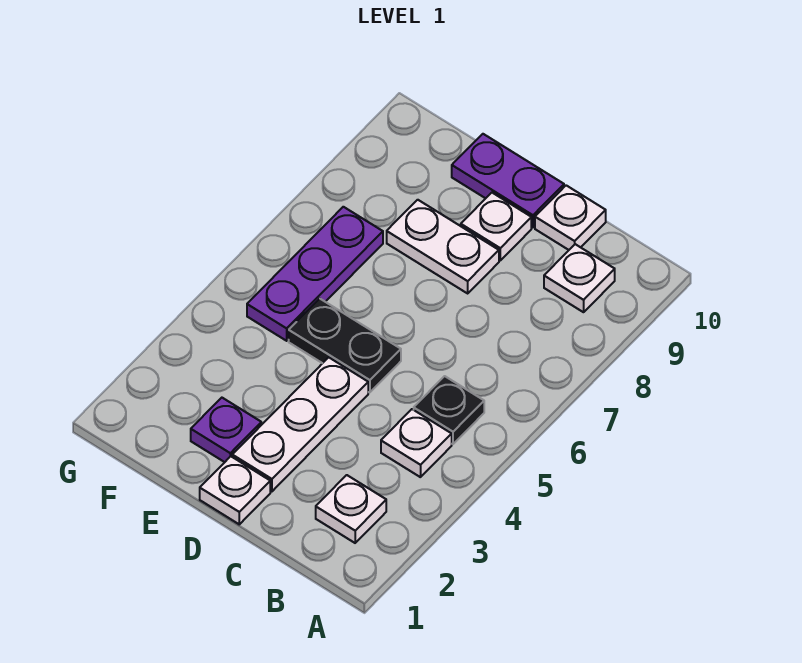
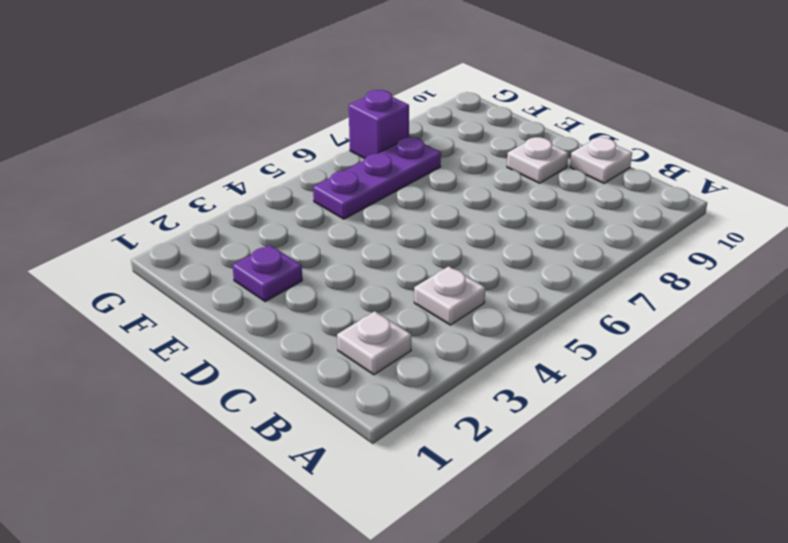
purple brick G7 level 1 -> none
none -> black plate B5 level 1
none -> white plate B9 level 1
none -> white plate D1 level 1

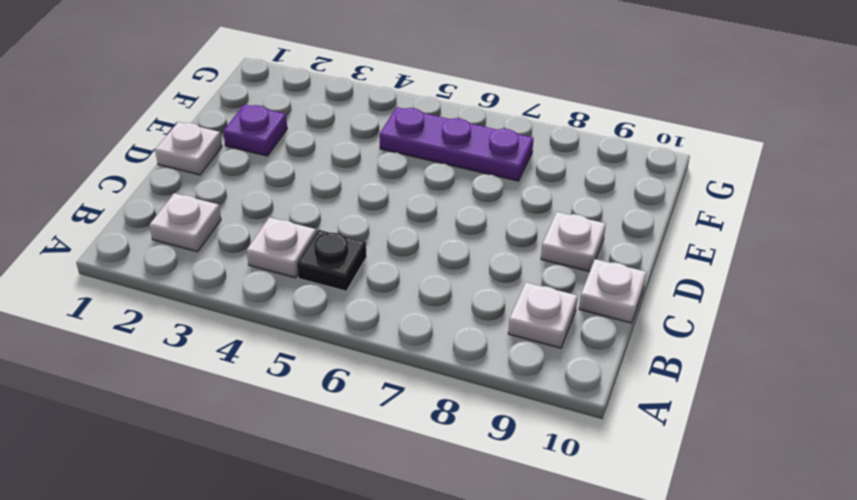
none -> white plate D2:D4 level 1
none -> black plate D5:E5 level 1
none -> white plate D8:E8 level 1

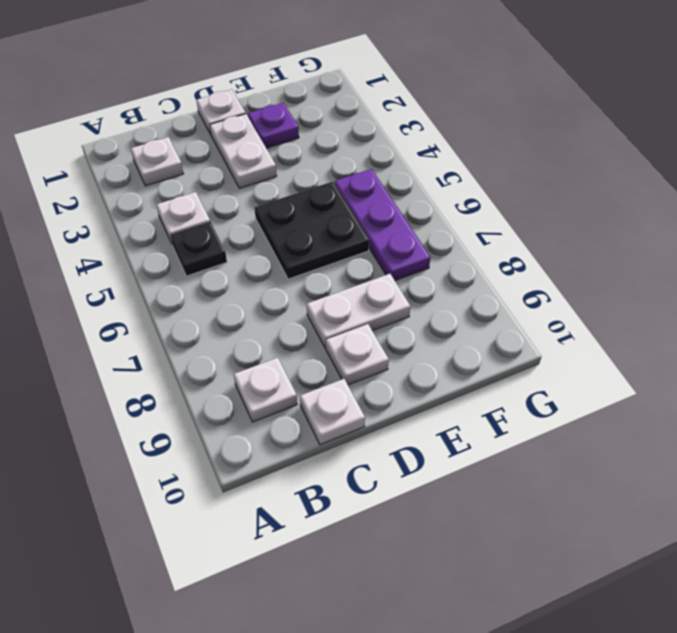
white plate D2:D3 level 1 -> white plate D2:D4 level 1
black plate D5:E6 level 1 -> black plate D5:E5 level 1
none -> purple plate D10:E10 level 1

